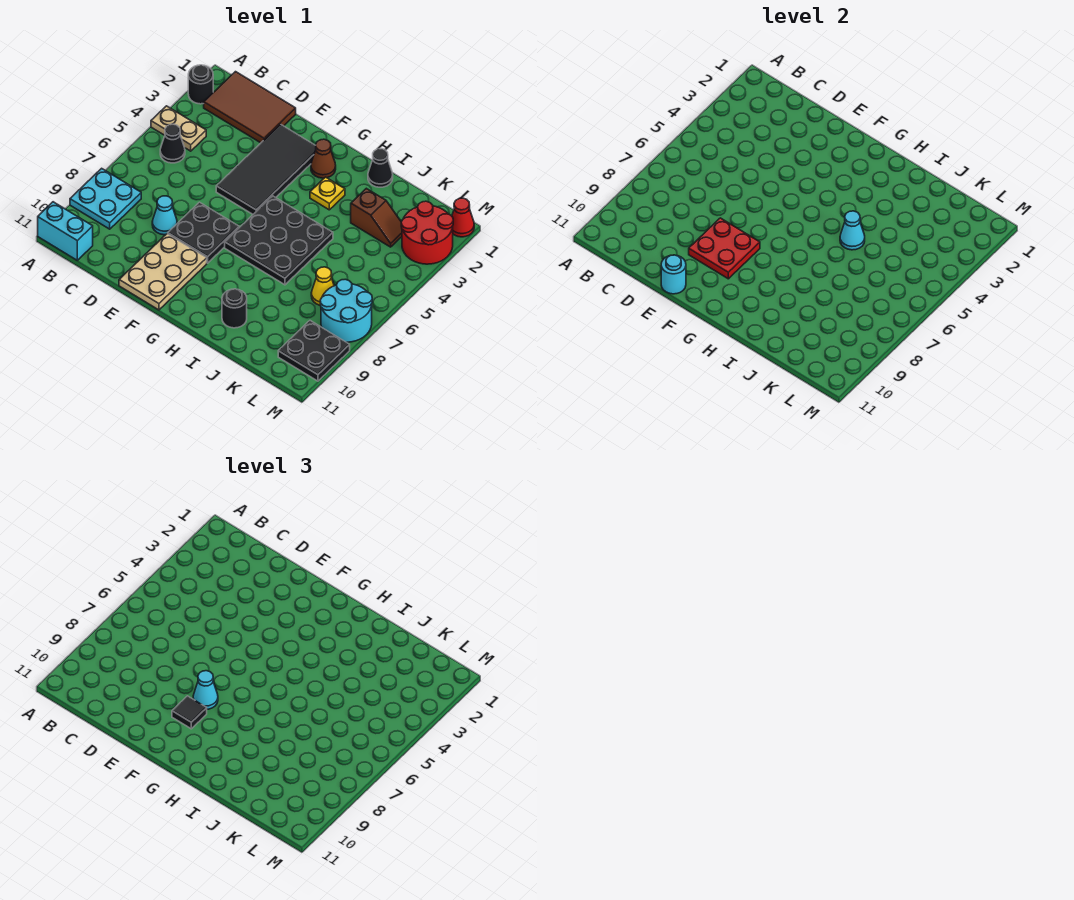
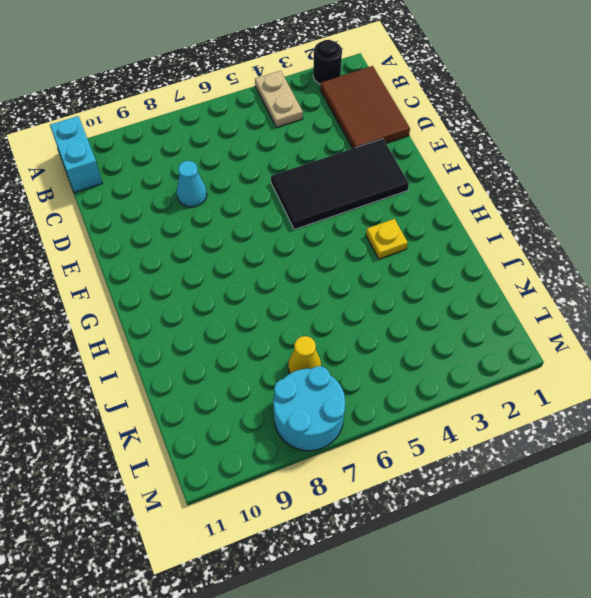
none -> cyan plate A8:B9 level 1
none -> black cone B5 level 1
none -> black plate E7:F8 level 1

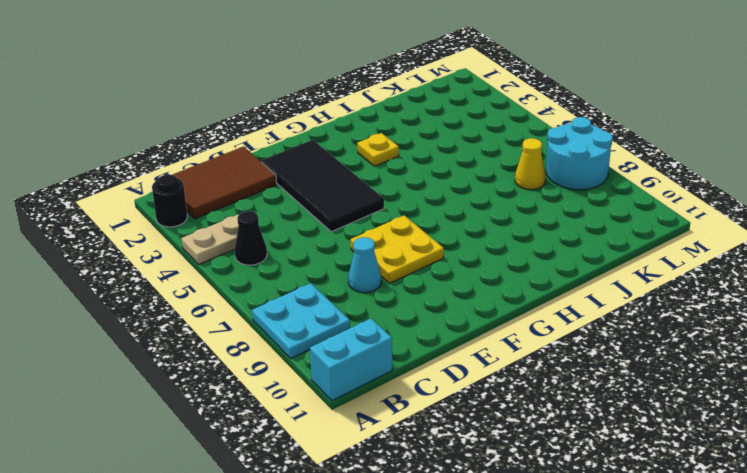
yellow plate E7:F8 level 1 -> black plate E7:F8 level 1
none -> tan plate E9:F11 level 1
none -> brown cone G2 level 1
none -> black plate G5:I7 level 1

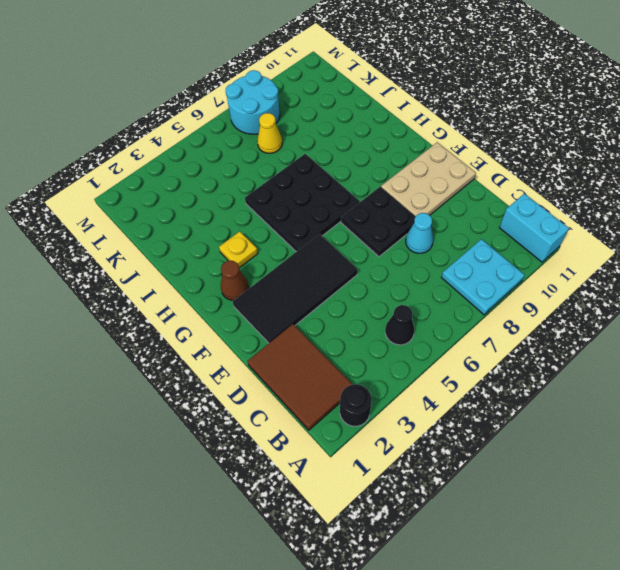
none -> tan plate A4:B4 level 1
none -> black cone I1 level 1
none -> black round brick I10 level 1

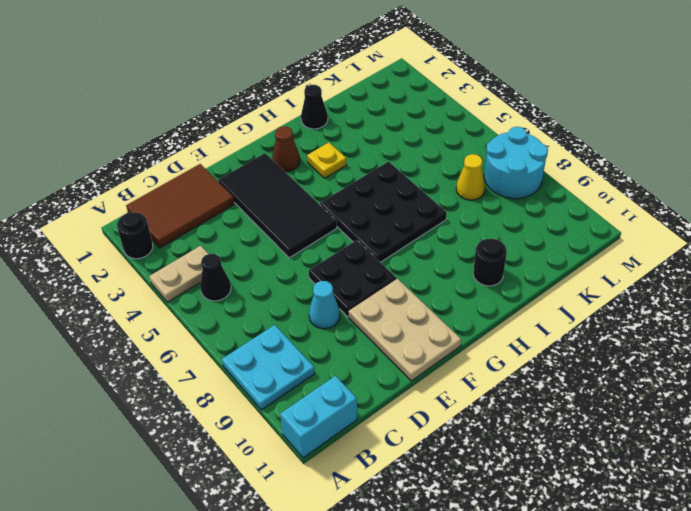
none -> brown slope J3:K3 level 1 top J
none -> red round brick L2:M3 level 1
none -> black plate L9:M10 level 1

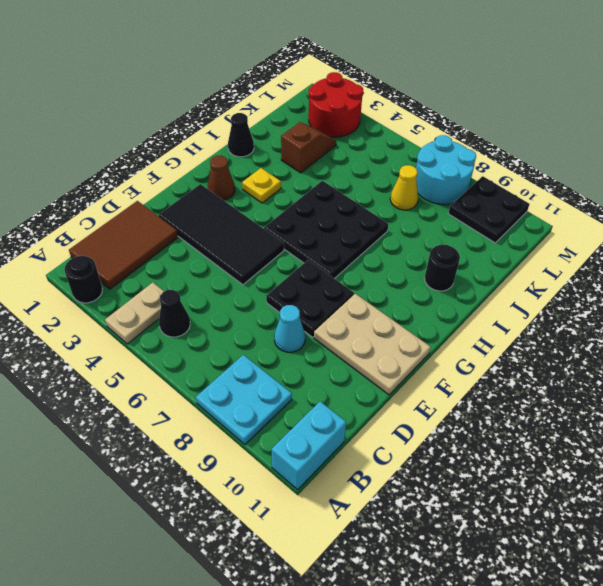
none -> red cone M1 level 1
none -> red plate E8:F9 level 2
none -> cyan round brick E11 level 2

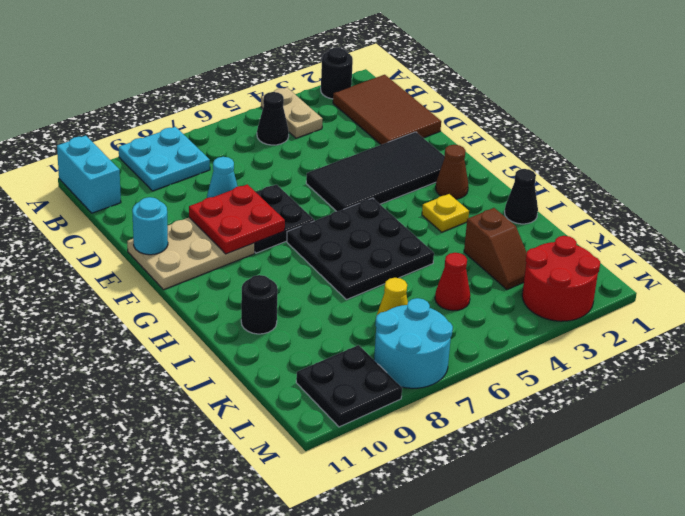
red cone K5 level 1 -> red cone M1 level 1
none -> cyan cone I5 level 2
none -> cyan cone F8 level 3
none -> black tile F9 level 3

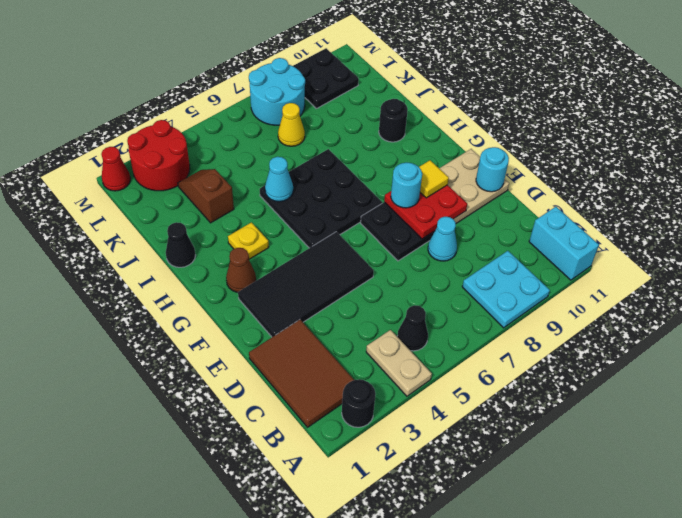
cyan round brick F8 level 3 -> cyan cone F8 level 3
yellow tile F9 level 3 -> black tile F9 level 3

